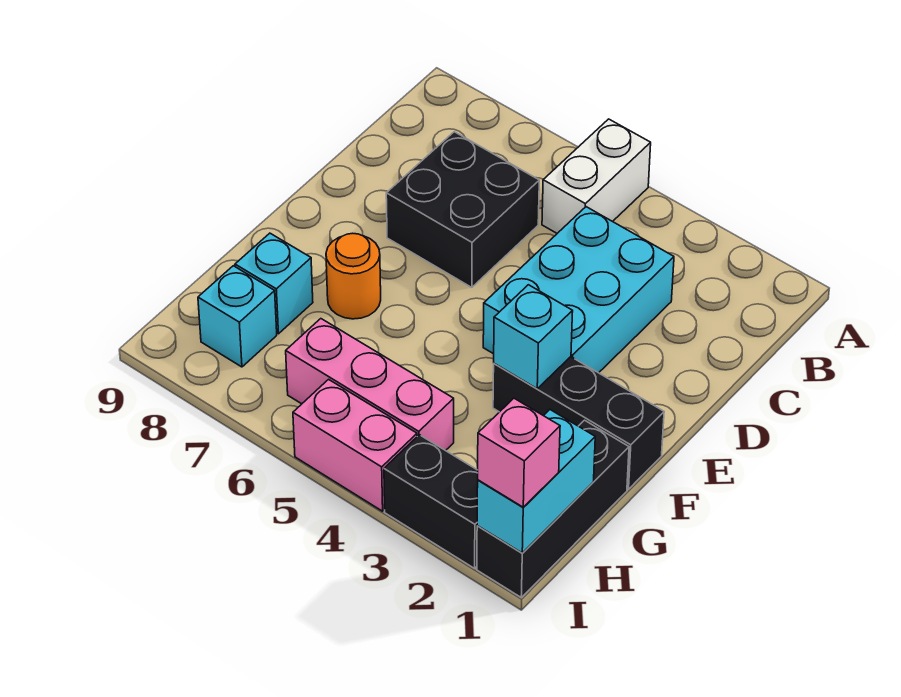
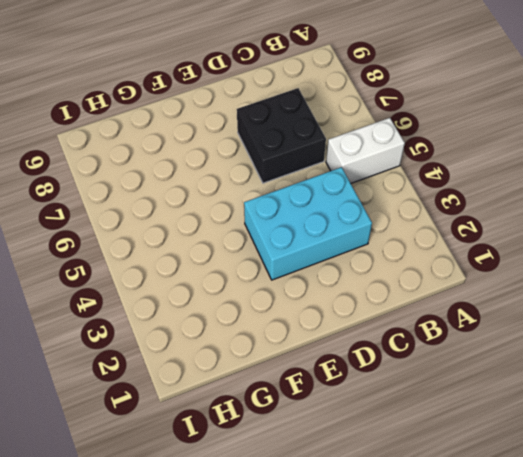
none -> black brick F1:F3 level 1
none -> orange round brick F7 level 1
none -> black brick G1:I1 level 1

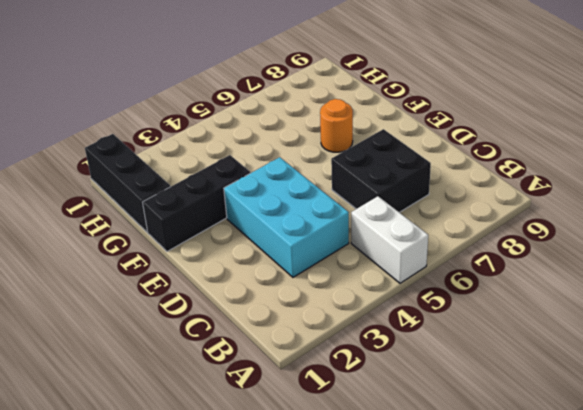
none -> cyan brick G8 level 1
none -> pink brick H4:H6 level 1
none -> cyan brick H8 level 1

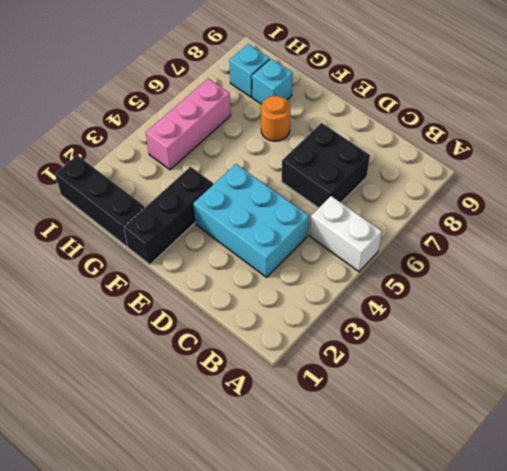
none -> black brick I2:I3 level 1
none -> pink brick I4:I5 level 1
none -> cyan brick F3 level 2

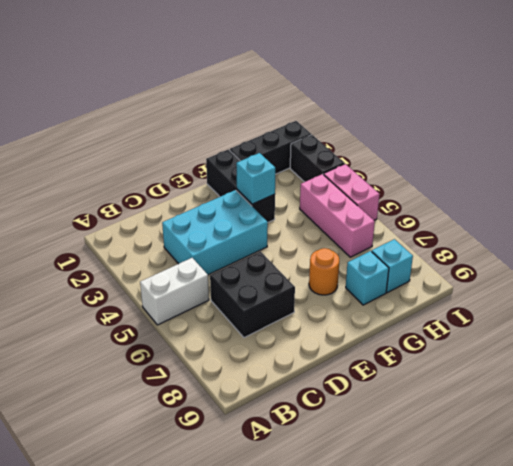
none -> cyan brick H1:I1 level 2
none -> pink brick I1 level 3

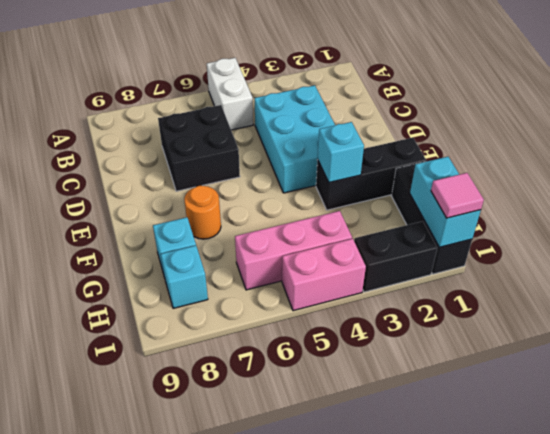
pink tile I1 level 3 -> pink brick I1 level 3

